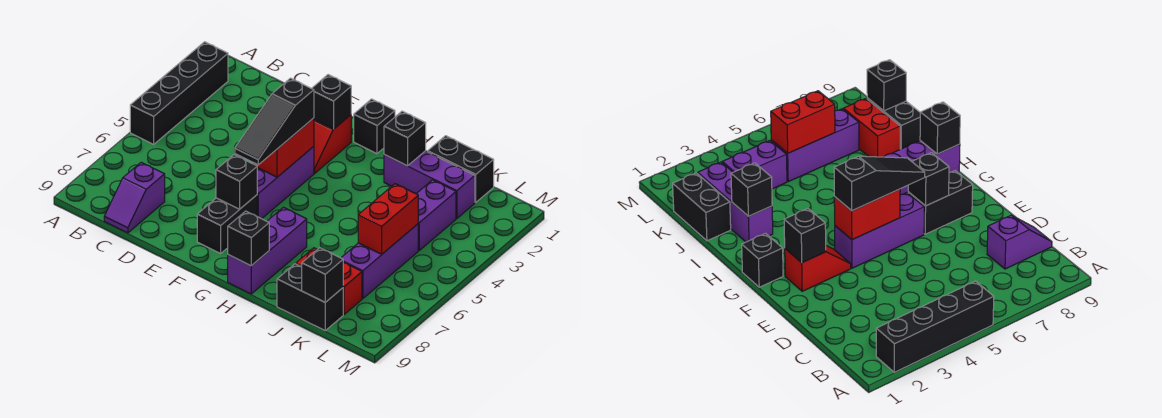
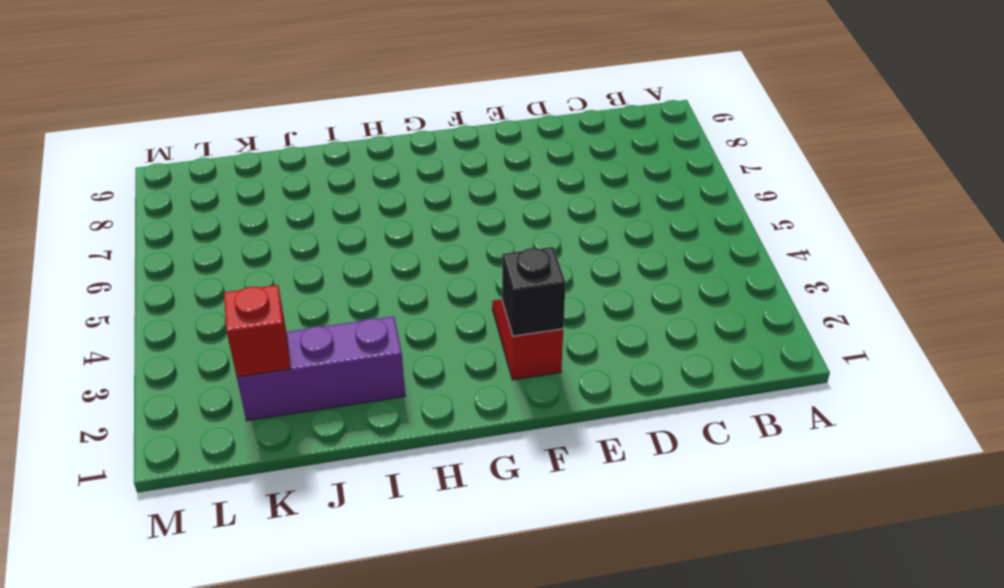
red brick K2 level 2 -> none
none -> black brick A2:A5 level 1
none -> purple slope C8:C9 level 1 top 8
none -> purple brick F4:F6 level 1

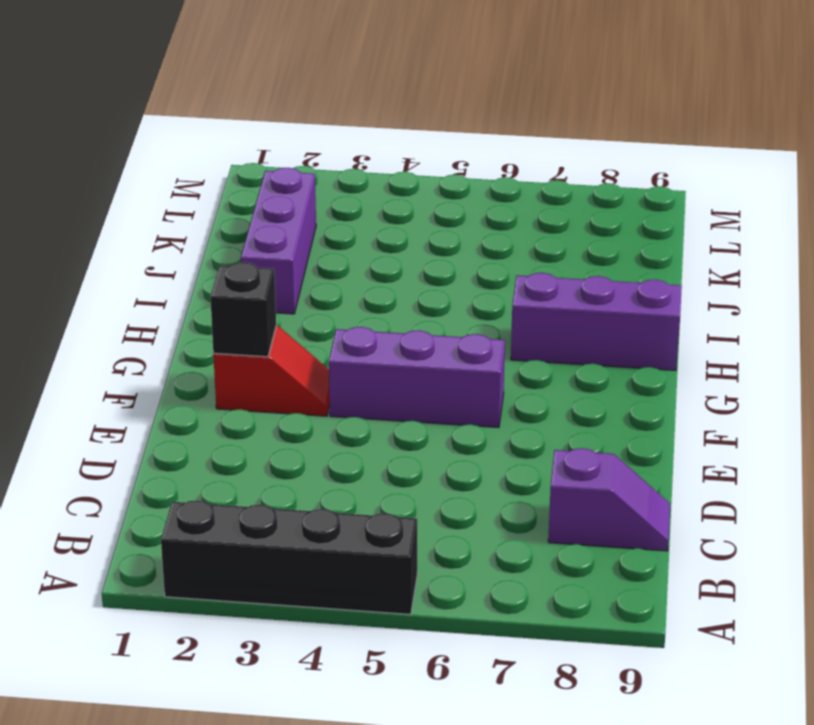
none -> black brick F7:F8 level 1
none -> black brick G1 level 1
none -> black brick J1:K1 level 1

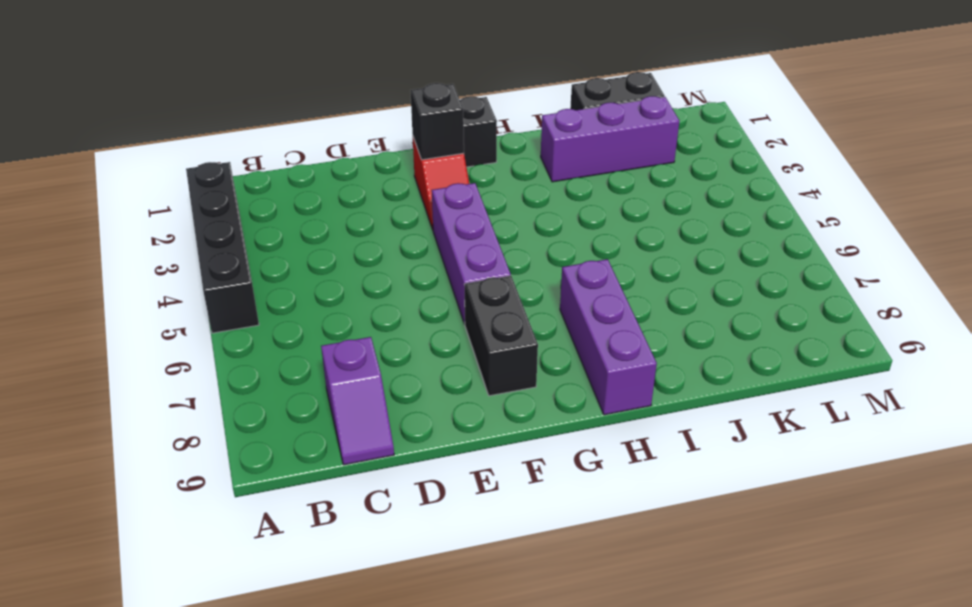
none -> red brick J8:K8 level 1
none -> black brick J9:K9 level 1
none -> purple brick K3:K4 level 1

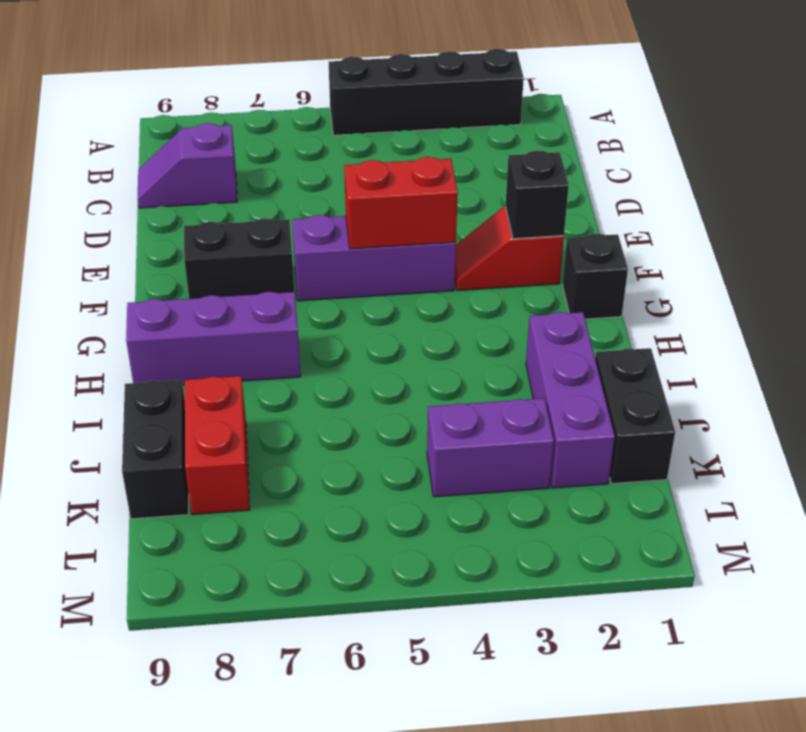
none -> purple brick K5:K7 level 1
none -> black brick F7 level 2
none -> black brick H9 level 2

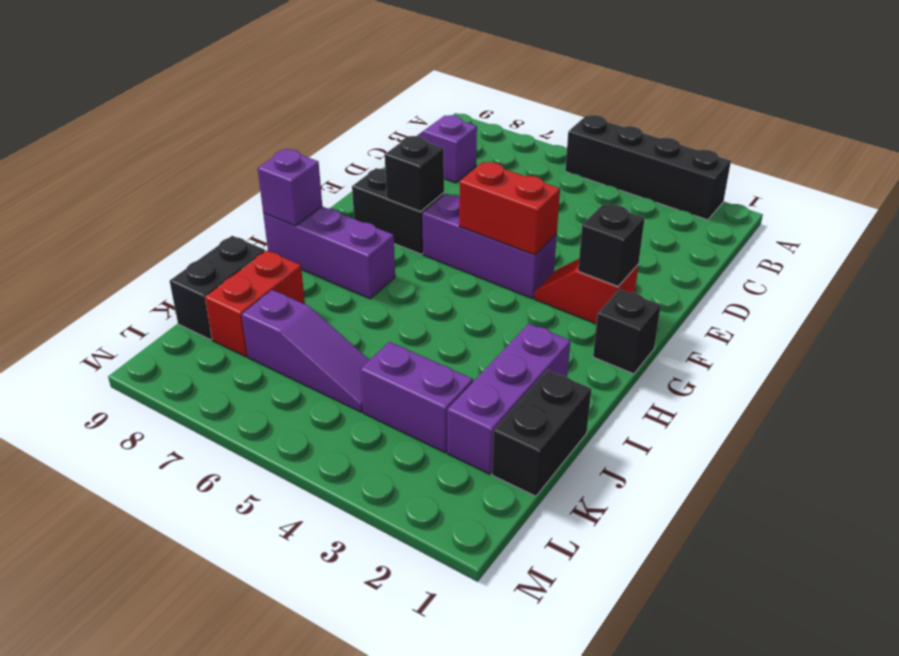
purple brick H9 level 2 -> black brick H9 level 2
purple slope K5:K7 level 1 top 7 -> purple brick K5:K7 level 1
none -> black brick I2 level 2
none -> red brick K5:K6 level 2
none -> black brick K9 level 2

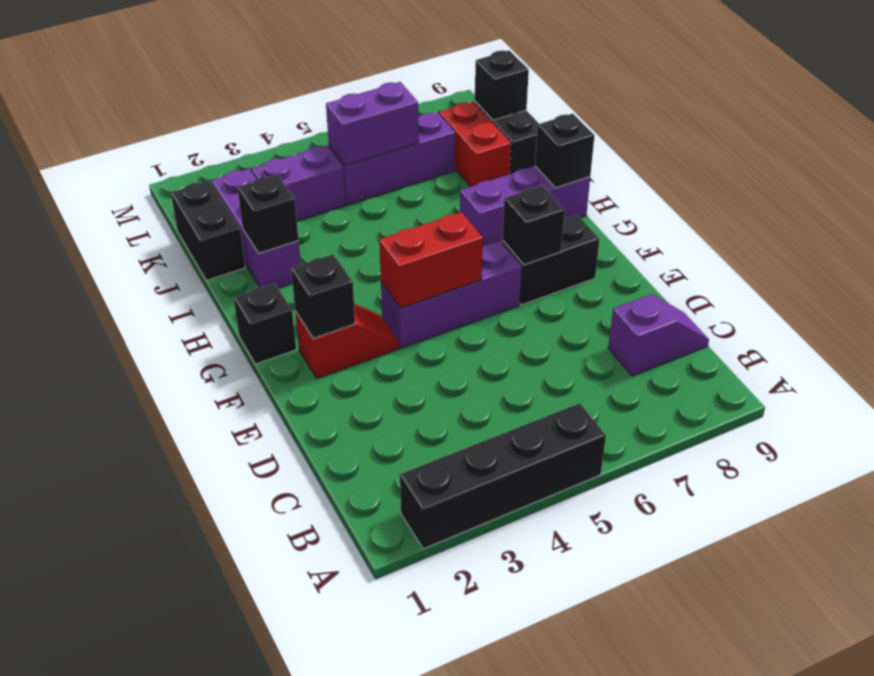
purple brick K5:K6 level 2 -> red brick K5:K6 level 2
none -> black slope F4:F6 level 3 top 4

